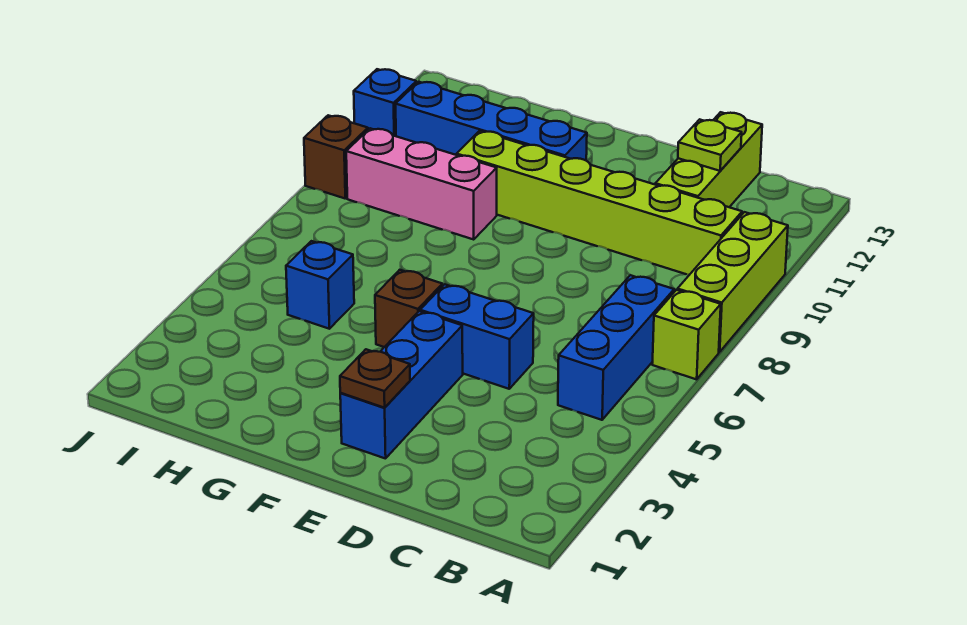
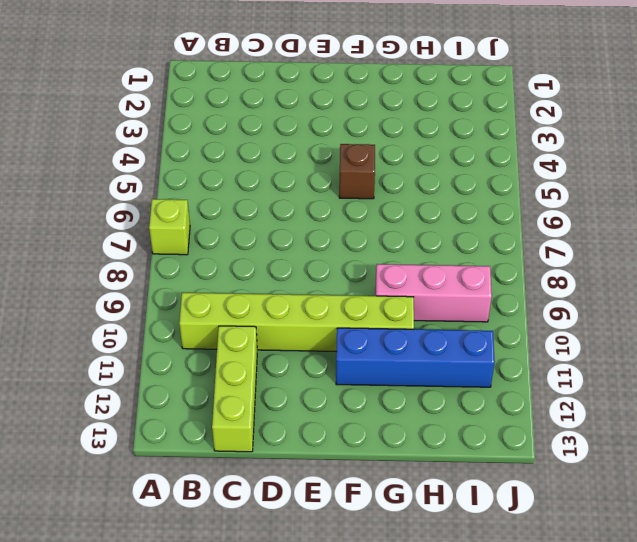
none -> lime brick A8:A10 level 1
none -> blue brick B5:B7 level 1
none -> blue brick D5:E5 level 1

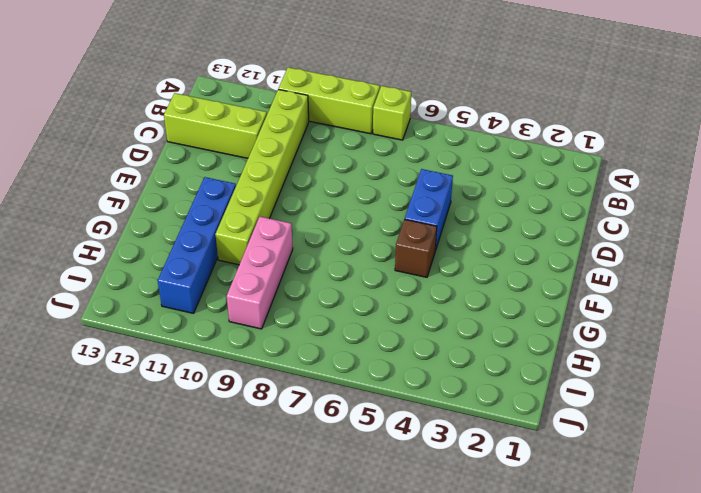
none -> blue brick B5:B7 level 1
none -> blue brick E2:E4 level 1
none -> blue brick H5 level 1

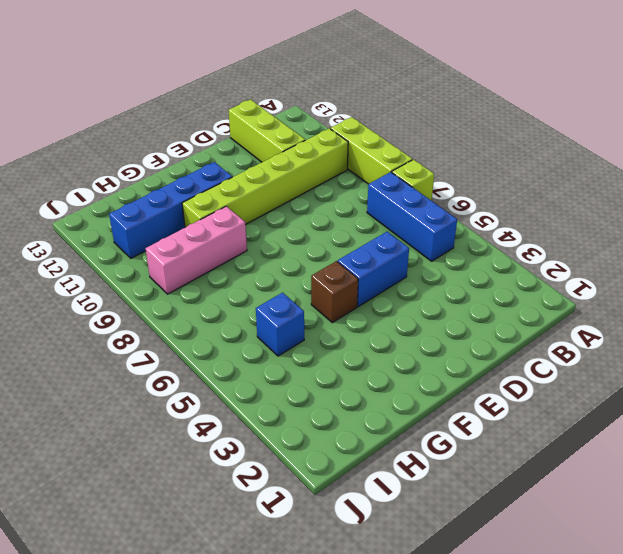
none -> blue brick E2:E4 level 1
none -> brown brick J9 level 1
none -> blue brick J11 level 1

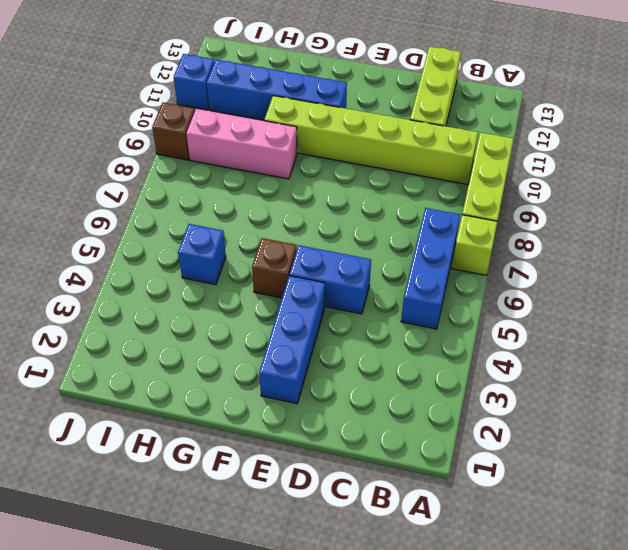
none -> lime plate C12 level 2
none -> brown plate E2 level 2

